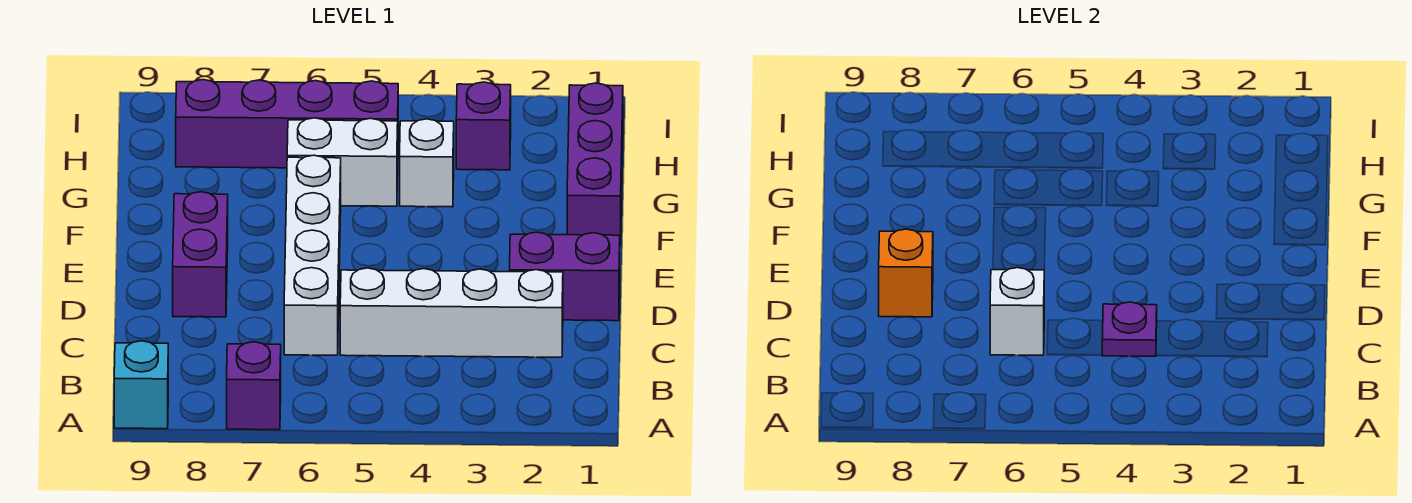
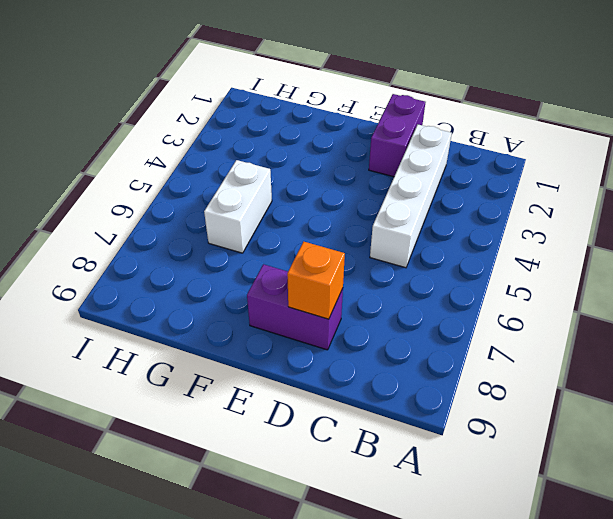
none -> purple brick A7 level 1
none -> cyan brick A9 level 1
none -> white brick C6:F6 level 1

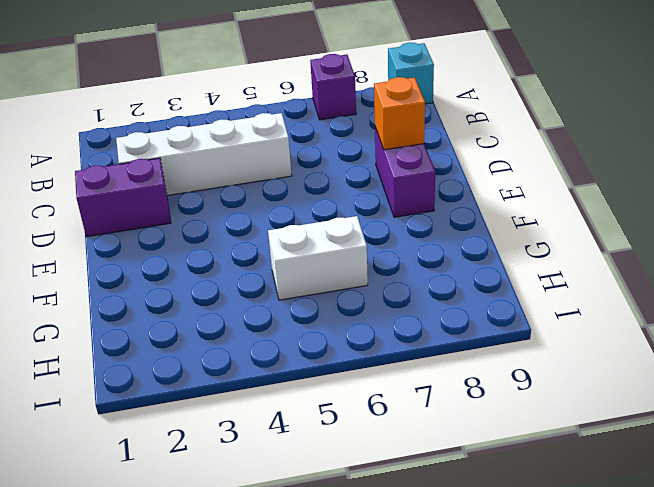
none -> white brick C6:F6 level 1
none -> purple brick F1:H1 level 1
none -> white brick G4 level 1

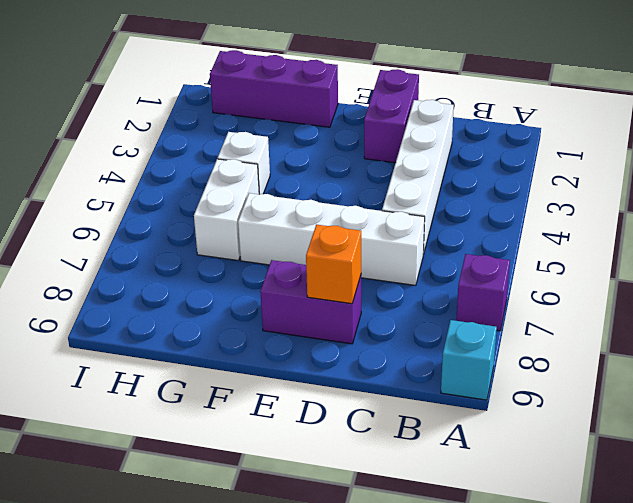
none -> purple brick H3 level 1
none -> purple brick H5:H8 level 1
none -> purple plate C4 level 2

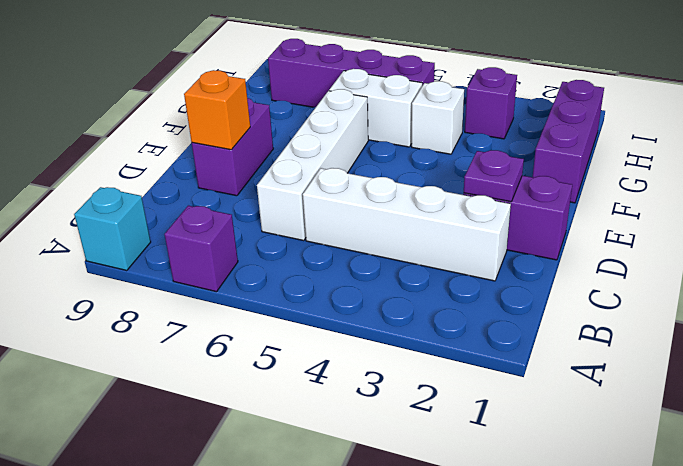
purple plate D2 level 2 -> purple plate C4 level 2
none -> white brick C6 level 2

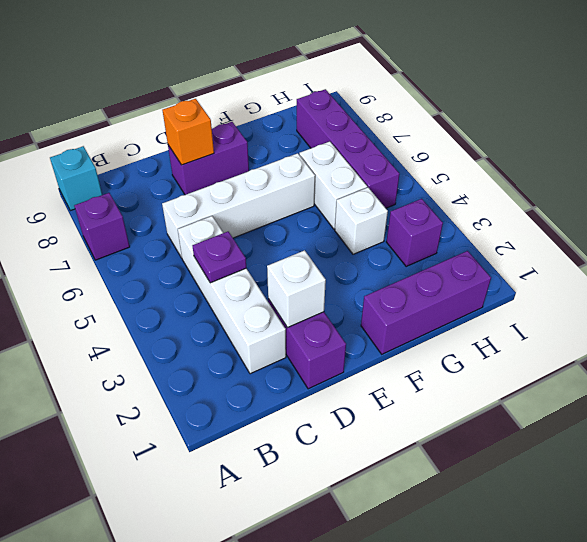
white brick D2 level 2 -> white brick C6 level 2

